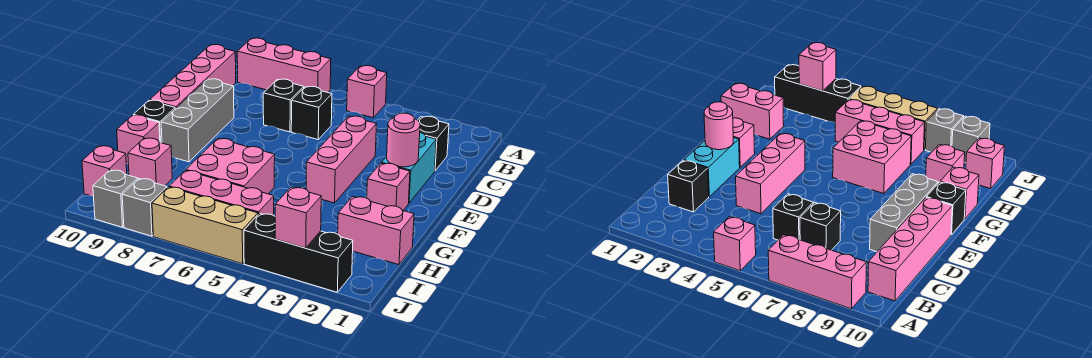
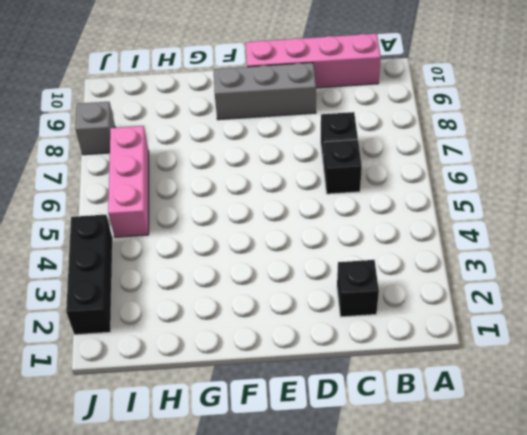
none -> pink brick A5 level 1
none -> pink brick A7:A9 level 1
none -> cyan brick D2:E2 level 1

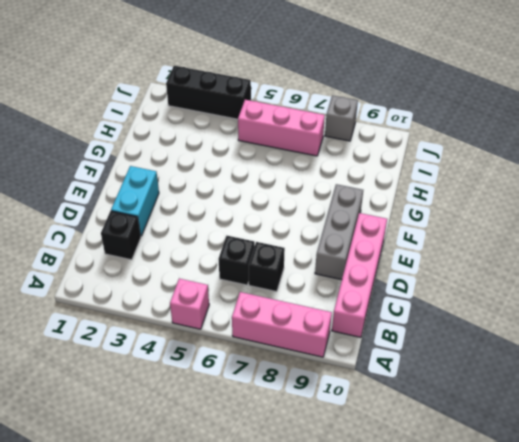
none -> pink brick D4:F4 level 1
none -> pink brick F2 level 1
none -> black brick F10 level 1

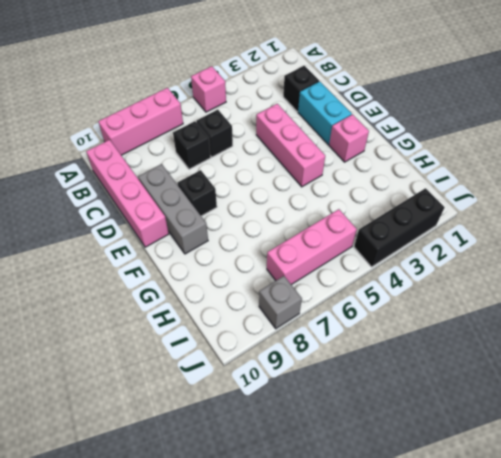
black brick E8 level 1 -> black brick F10 level 1
none -> pink brick G6:H7 level 1
none -> pink brick G10 level 1
none -> pink brick H1:H2 level 1

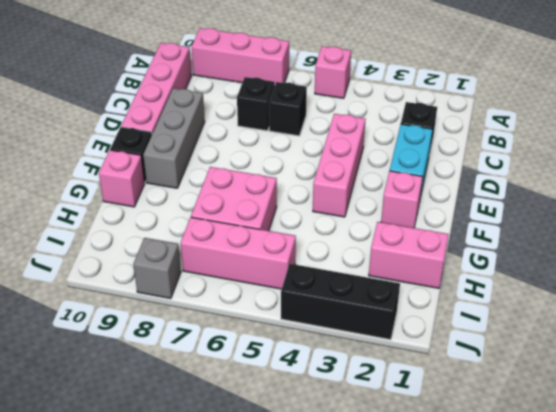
none -> pink brick H9 level 1
none -> pink brick I10 level 1
none -> tan brick J5:J7 level 1

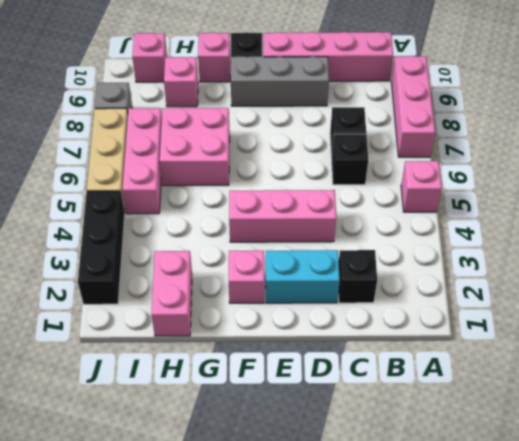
none -> grey brick J9 level 1
none -> pink round brick E2 level 2
none -> pink brick J3 level 2

